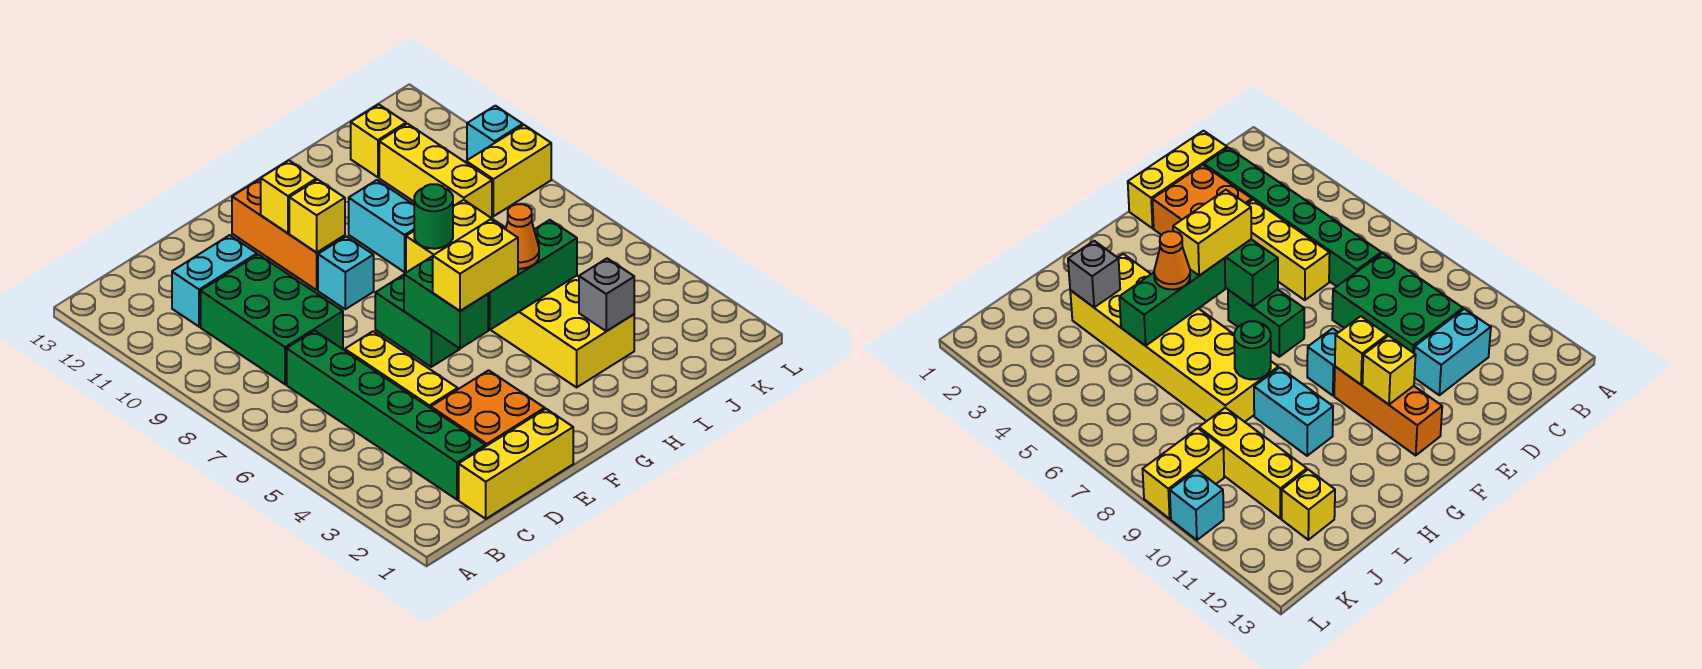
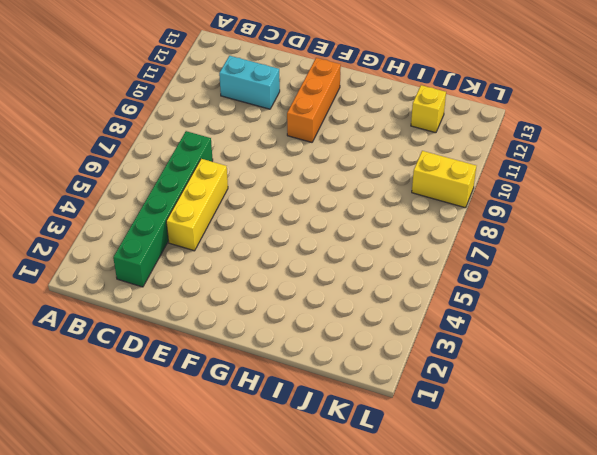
none -> yellow brick C1:E1 level 1
none -> green brick C8:D10 level 1
none -> orange brick D2:E3 level 1

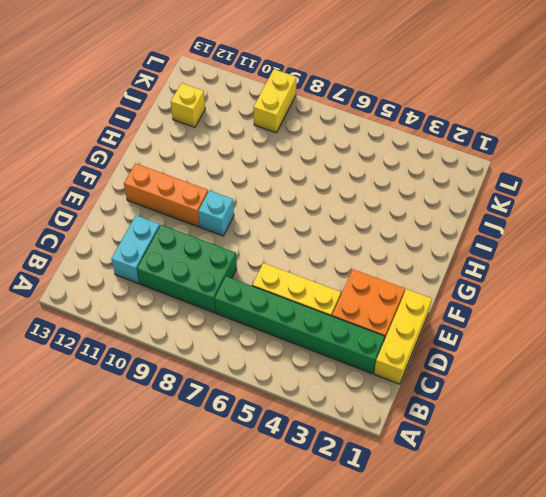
none -> green brick F6:F7 level 1
none -> yellow brick H3:I8 level 1
none -> cyan brick H9:H10 level 1

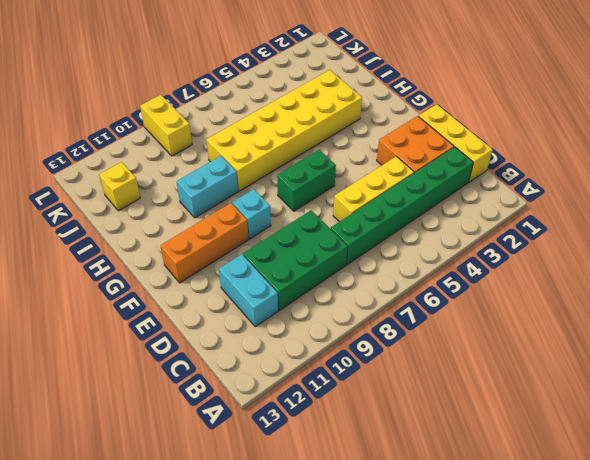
none -> yellow brick J9:J11 level 1
none -> cyan brick L10 level 1
none -> green brick F5:F6 level 2

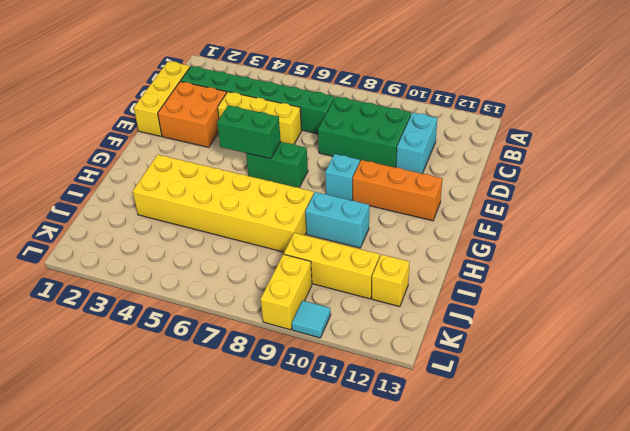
cyan tile L10 level 1 -> cyan brick L10 level 1
none -> yellow brick F10 level 2
none -> yellow brick F11 level 2
none -> green brick G5:I5 level 2

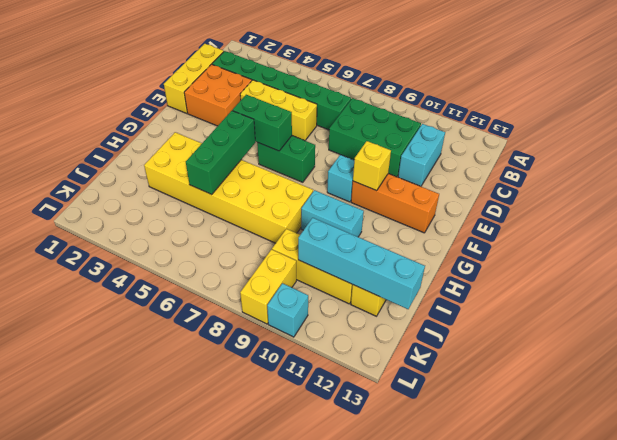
cyan brick J10:J13 level 2 -> none
none -> yellow brick F11 level 2
none -> green round brick H8 level 2
none -> grey brick I3 level 2

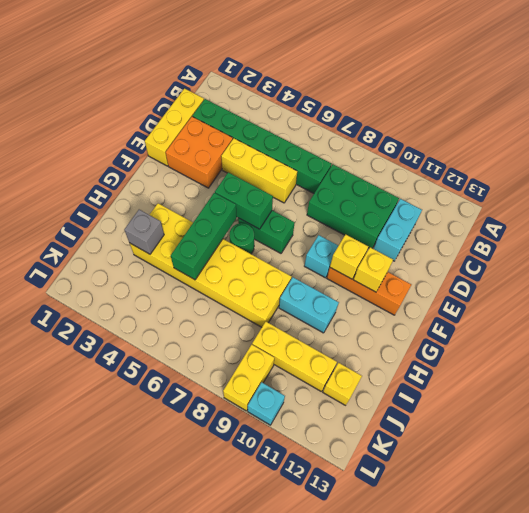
green round brick G6 level 1 -> green round brick H8 level 2
none -> yellow brick F5:G5 level 3
none -> orange cone H5 level 3

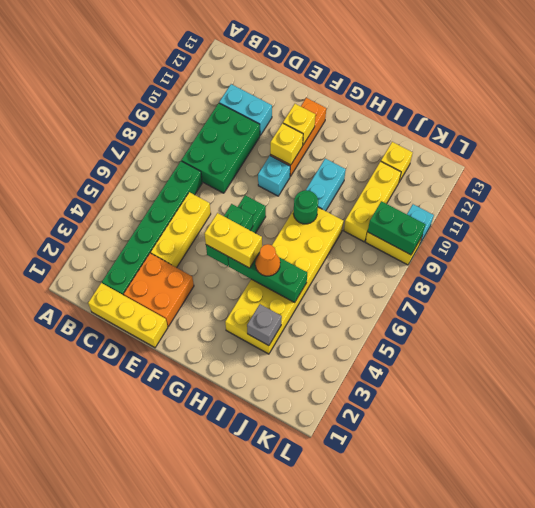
green brick K9:L9 level 2 -> none

